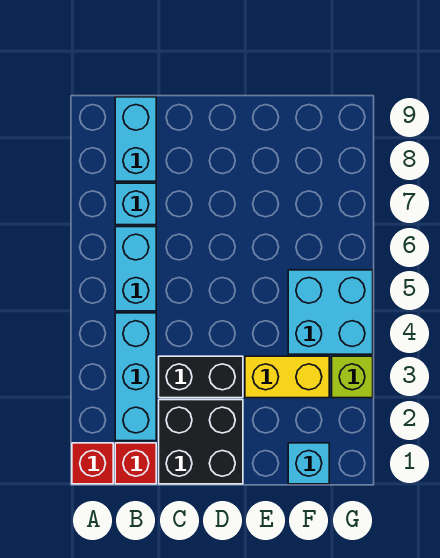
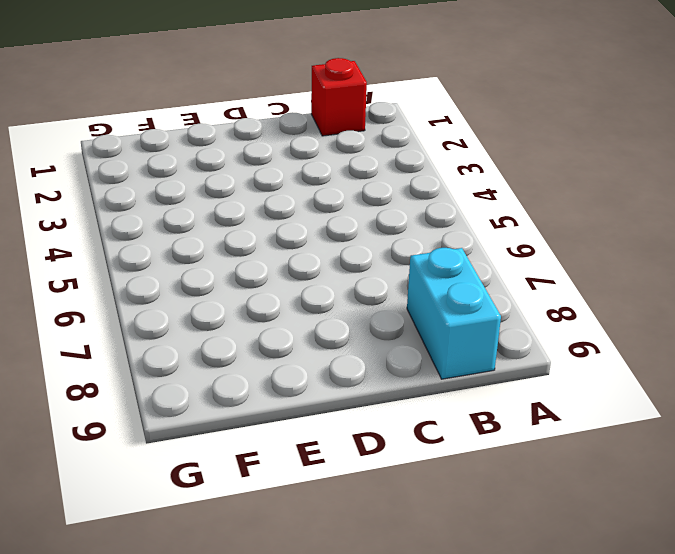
none -> red brick A1 level 1
none -> cyan brick B2:B4 level 1
none -> cyan brick B5:B6 level 1

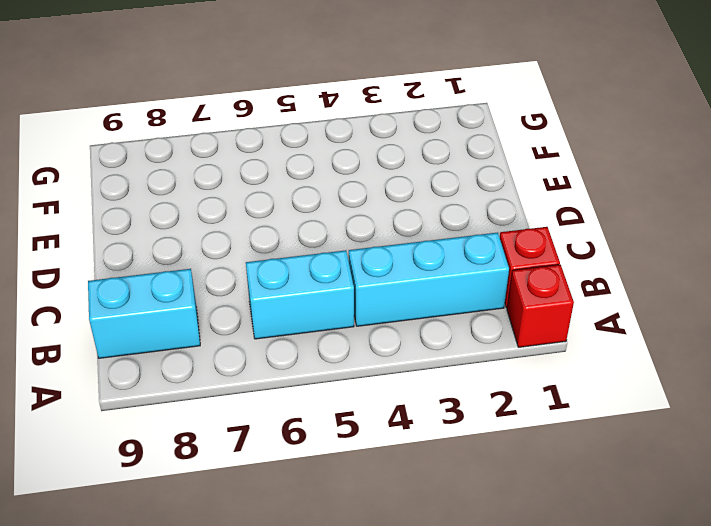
none -> cyan brick B7 level 1
none -> black brick C1:D2 level 1
none -> black brick C3:D3 level 1

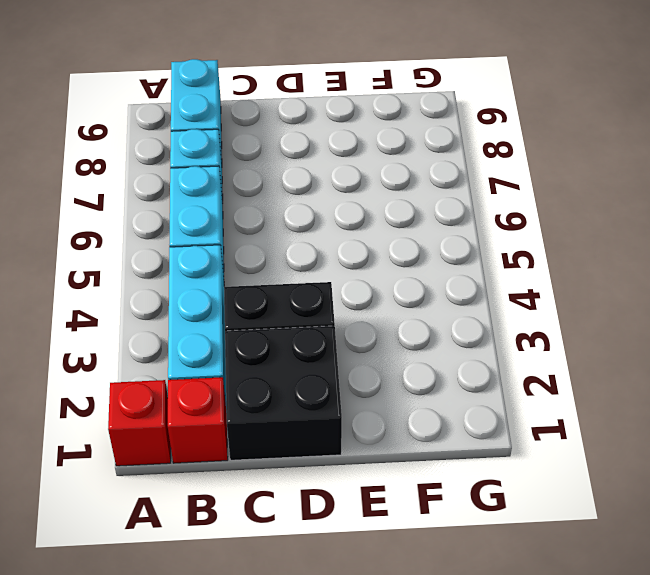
none -> yellow brick E3:F3 level 1
none -> cyan brick F1 level 1
none -> cyan brick F4:G5 level 1

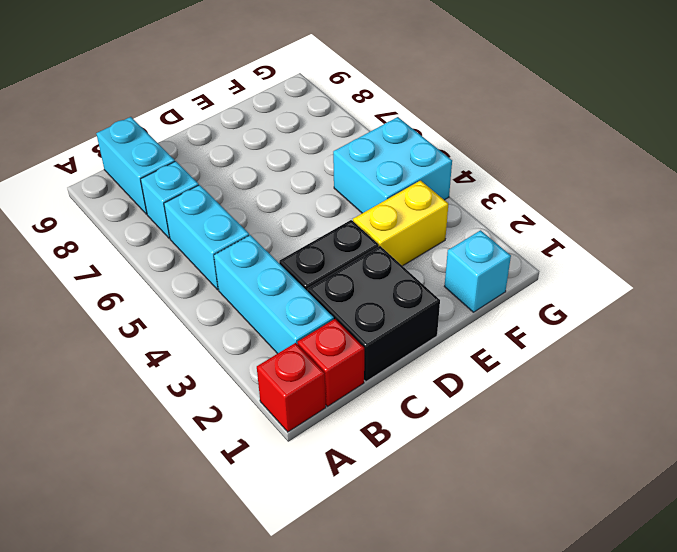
none -> lime brick G3 level 1

